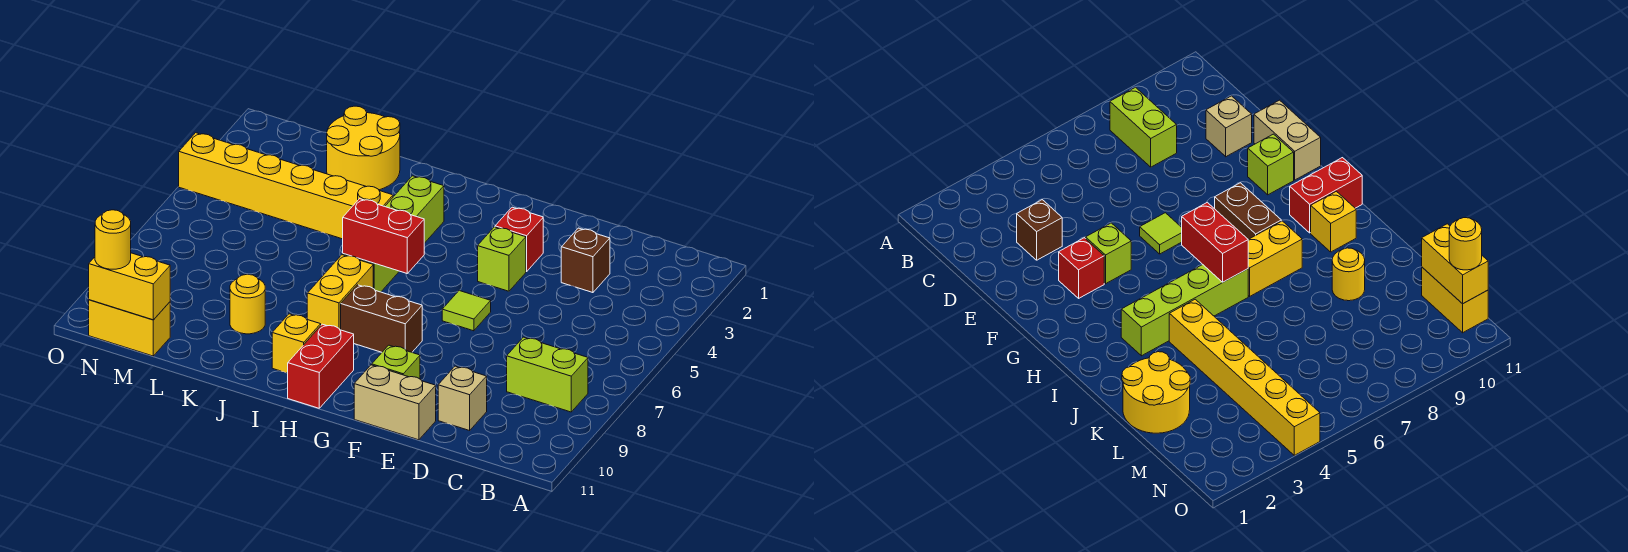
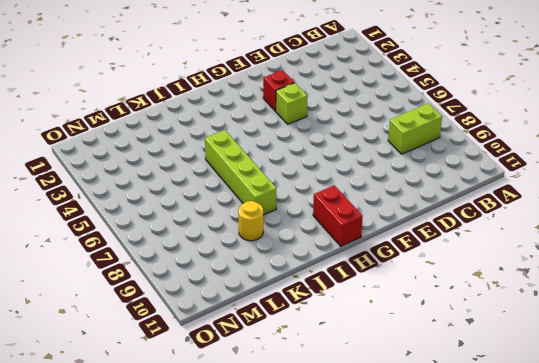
lime brick J5:J8 level 1 -> lime brick I3:I6 level 1
none -> brown brick D3 level 1
none -> tan brick D10 level 1
none -> tan brick E11:F11 level 1

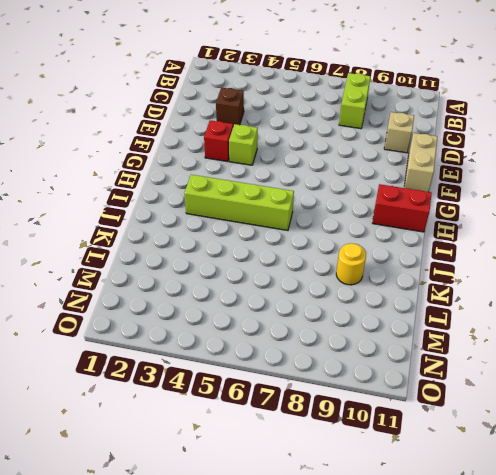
none -> lime tile F6 level 1
none -> lime brick F10 level 1
none -> brown brick G8:H8 level 1

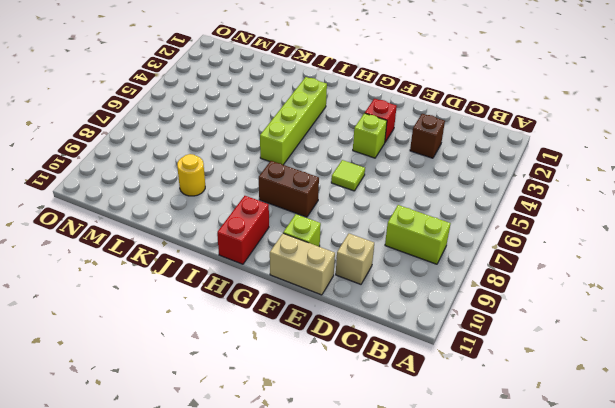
none -> yellow brick I7:I8 level 1
none -> yellow brick I10 level 1
none -> yellow brick J4:O4 level 1

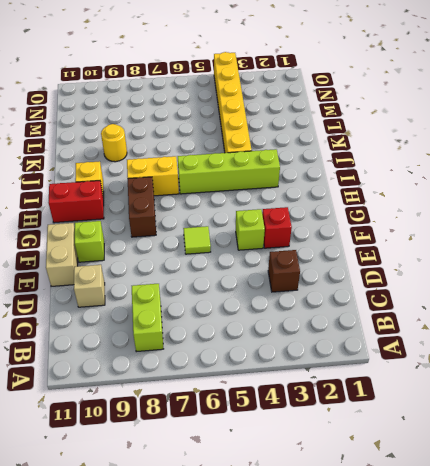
none -> yellow round brick K1:L2 level 1
none -> yellow brick M11:N11 level 1
none -> red brick H6:I6 level 2

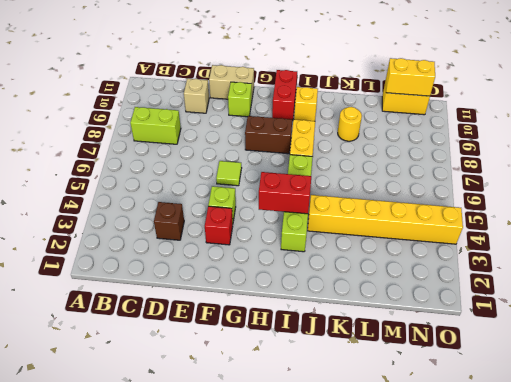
red brick H4:I4 level 2 -> red brick H6:I6 level 2
none -> yellow round brick K1:L2 level 1
none -> yellow round brick N11 level 3

